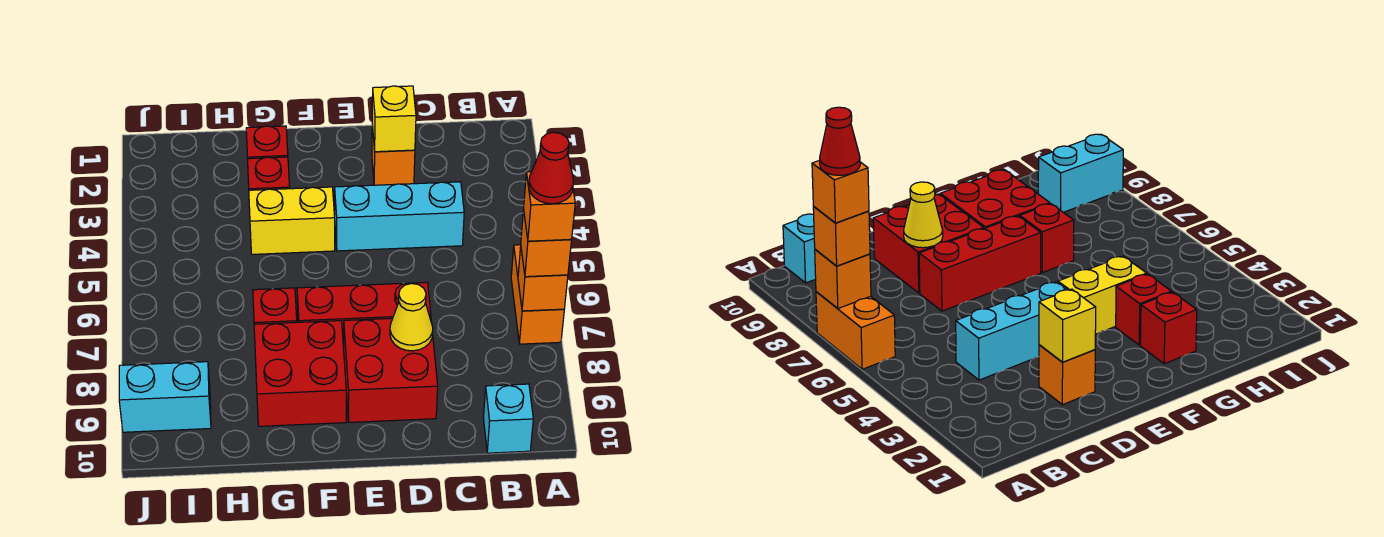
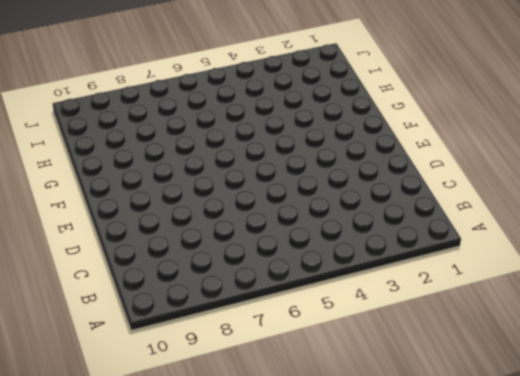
none -> orange brick A6:A7 level 1
none -> cyan brick B10 level 1
none -> cyan brick C4:E4 level 1

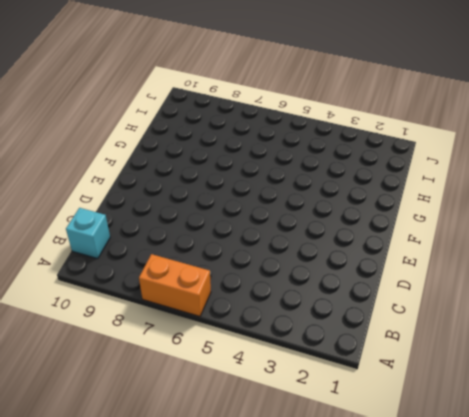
none -> cyan brick C4:E4 level 1
none -> orange brick D2 level 1
none -> red brick D7:F7 level 1

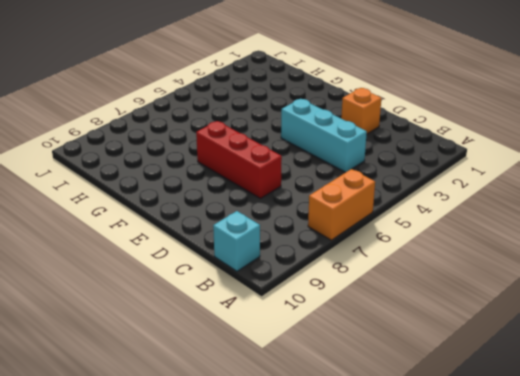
none -> red brick D8:E9 level 1
none -> yellow brick F4:G4 level 1
none -> red brick F8:G9 level 1

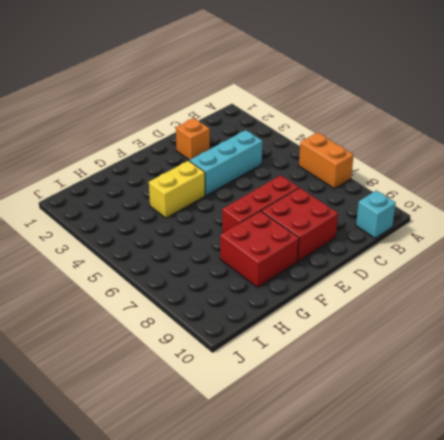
none -> red brick G2 level 1
none -> red brick G3 level 1
none -> red brick G7 level 1

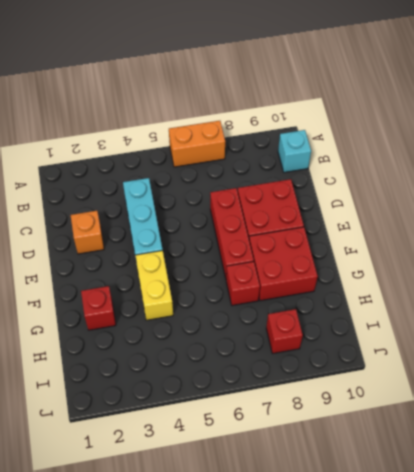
red brick I8 level 1 -> red brick G3 level 1
none -> cyan brick I9:J9 level 1
none -> orange brick A7 level 2
none -> yellow brick D2 level 2

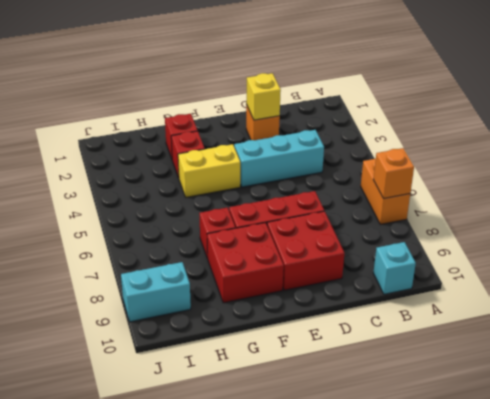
none -> yellow cone D8 level 2
none -> orange brick A7 level 3
none -> orange brick A7 level 4

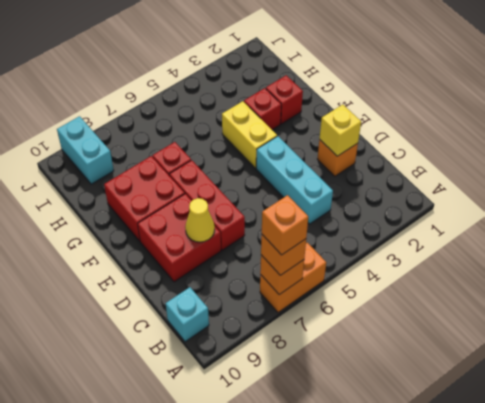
none -> red cone A7 level 5

